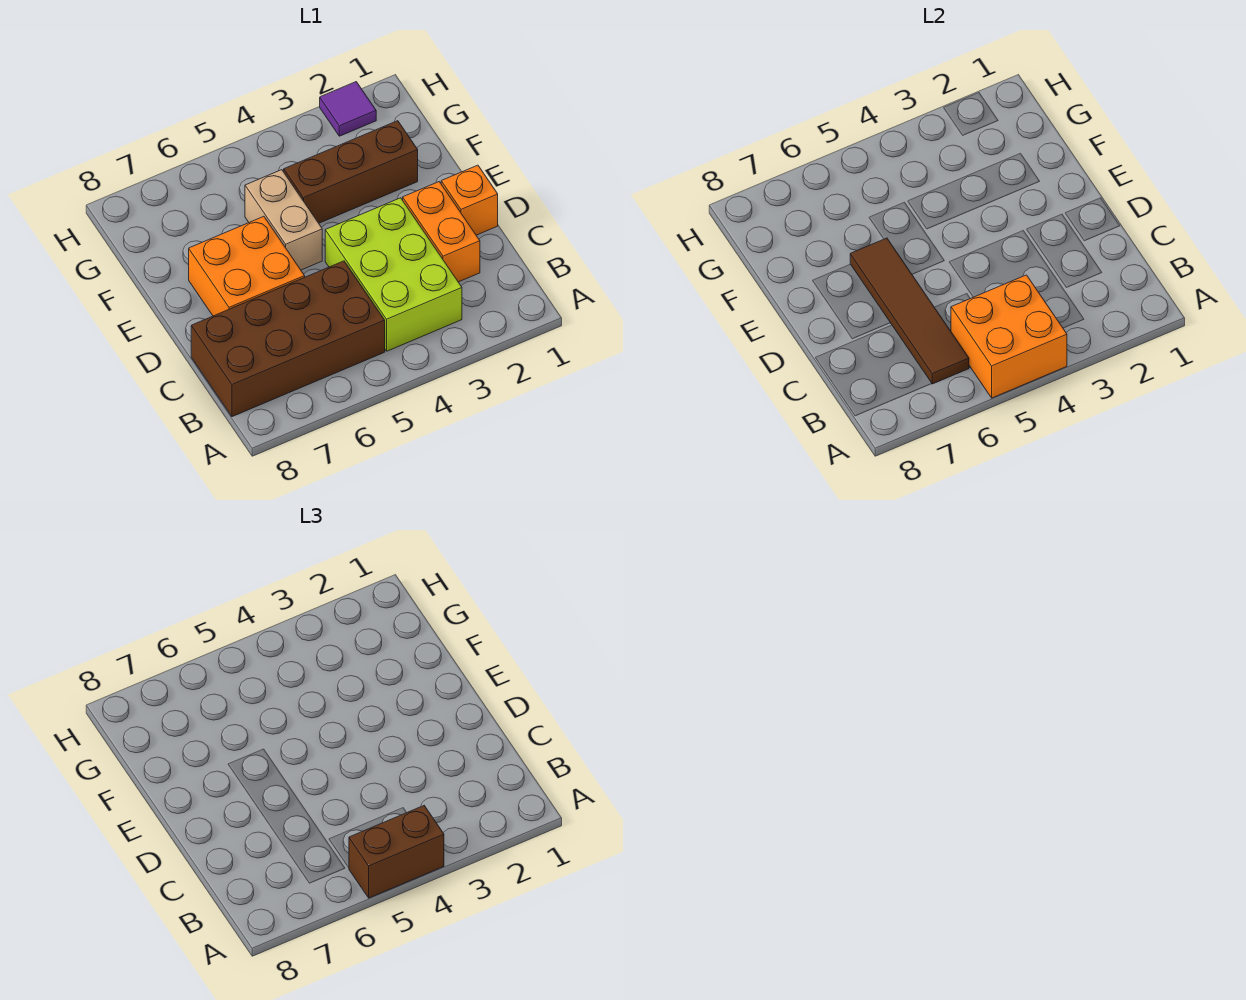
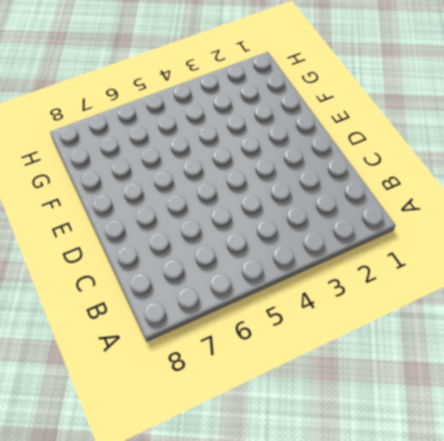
none -> lime brick B3:D4 level 1
none -> brown brick B5:C8 level 1

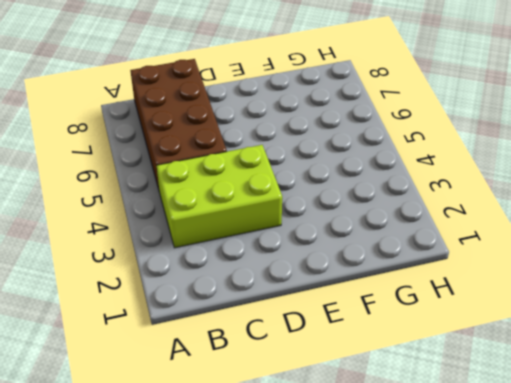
none -> orange brick C2:D2 level 1
none -> orange brick D1 level 1

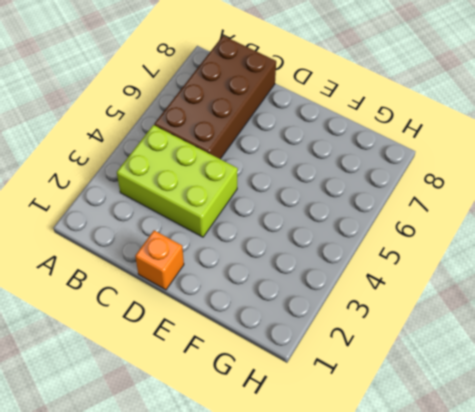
none -> orange brick C2:D2 level 1
none -> orange brick D6:E7 level 1

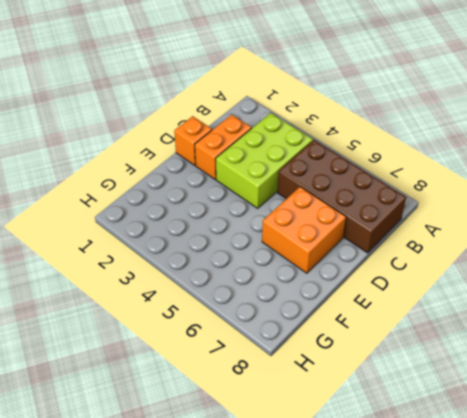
none -> tan brick E5:F5 level 1
none -> brown brick F2:F4 level 1

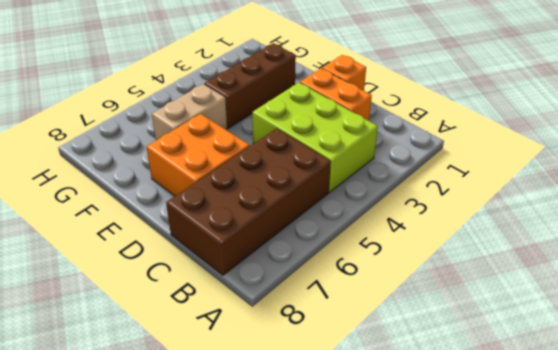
tan brick F5:F6 level 1 -> tan brick E5:F5 level 1
none -> purple tile H2 level 1
none -> orange brick A4:B5 level 2

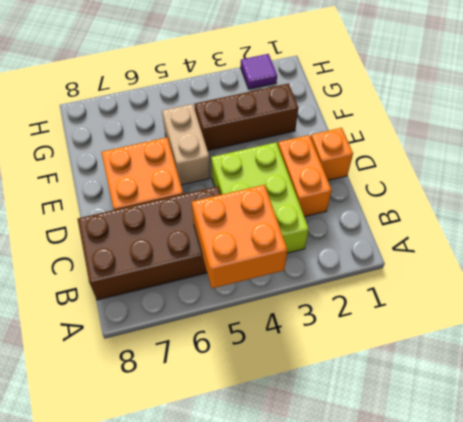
none -> brown tile B6:E6 level 2
none -> brown brick A4:A5 level 3

